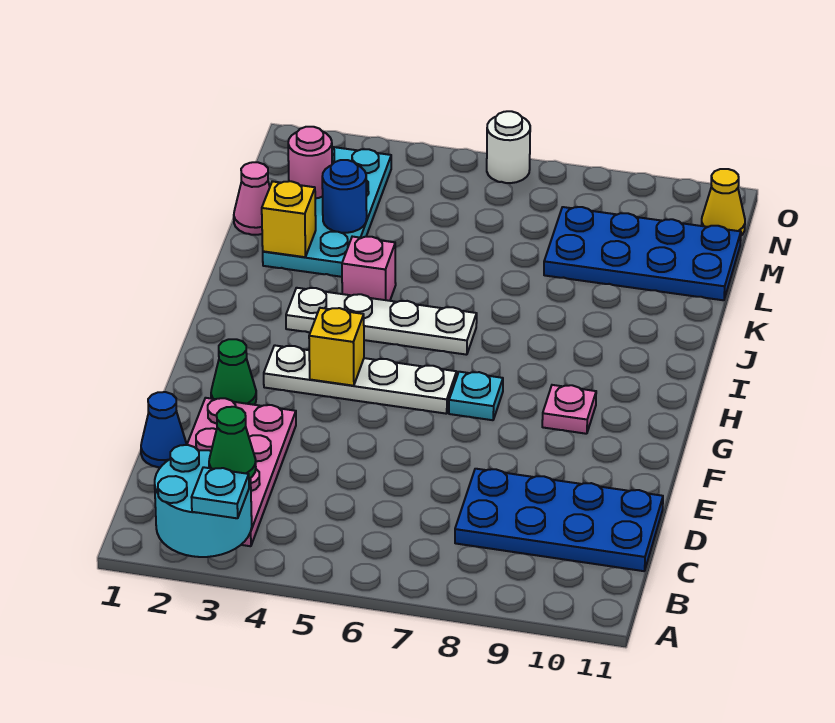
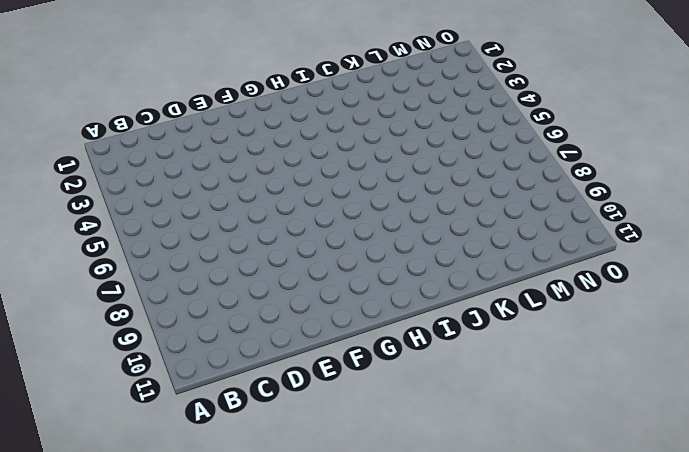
none -> pink plate B2:E3 level 1
none -> blue plate C8:D11 level 1
none -> blue cone D1 level 1

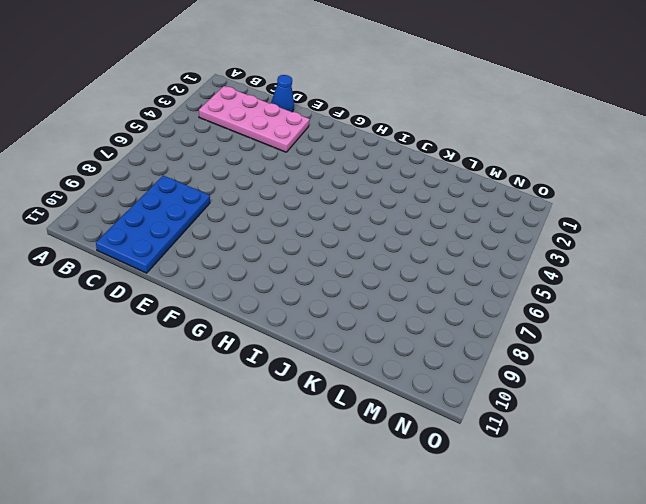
none -> green cone F2 level 1
none -> white plate G3:G6 level 1
none -> cyan plate G7 level 1

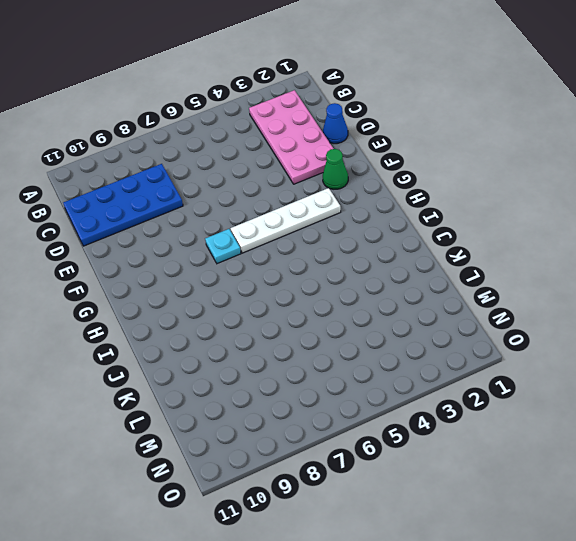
none -> pink plate G9 level 1
none -> white plate I3:I6 level 1
none -> pink brick J4 level 1

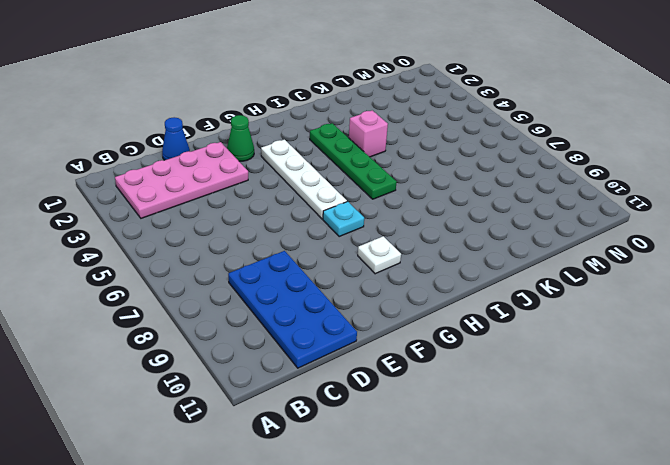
white plate G9 level 1 -> pink plate G9 level 1
green plate I3:I6 level 1 -> white plate I3:I6 level 1
none -> cyan plate K2:N3 level 1
none -> pink cone L1 level 1
none -> blue plate L8:M11 level 1

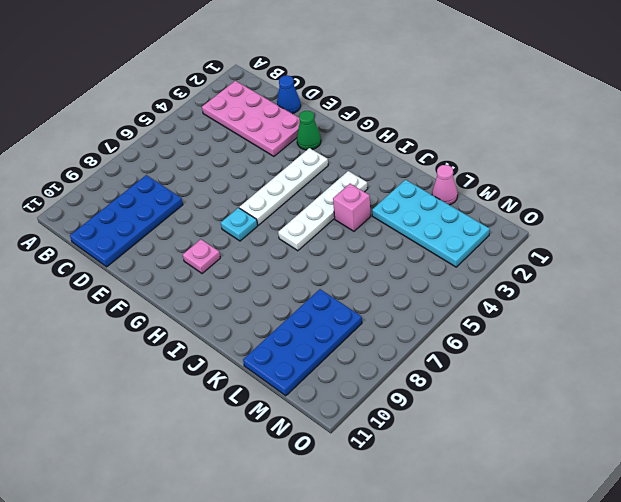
none -> yellow cone N11 level 1
none -> white round brick O6 level 1
none -> cyan round brick A2:B3 level 2

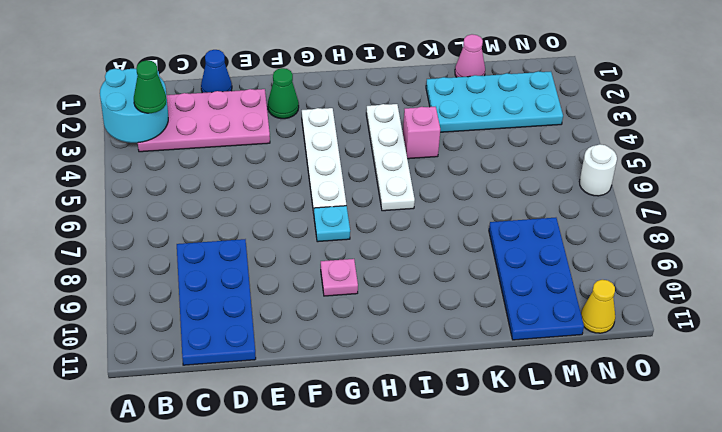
none -> yellow brick G4 level 2
none -> yellow brick K2 level 2
none -> blue round brick L3 level 2

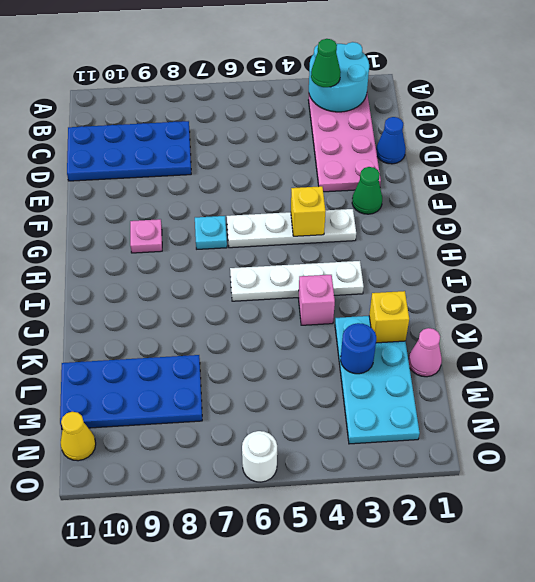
none -> pink round brick M2 level 2
none -> cyan plate A3 level 3

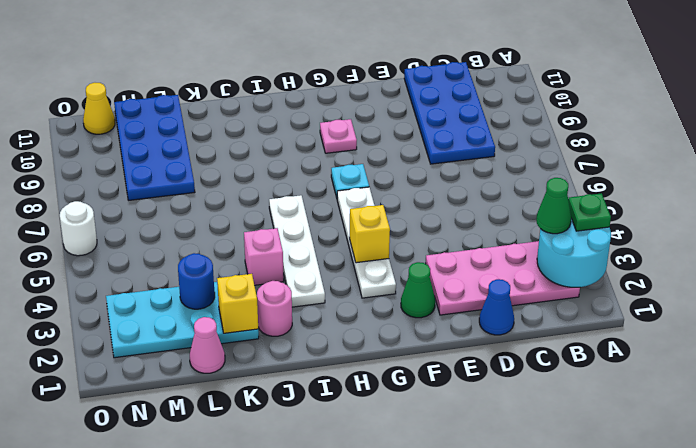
green plate A3 level 3 -> cyan plate A3 level 3
pink round brick J2 level 1 -> pink round brick M2 level 2

